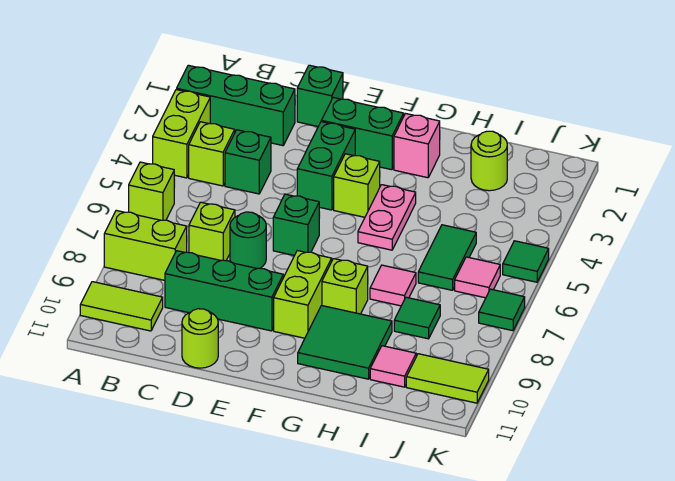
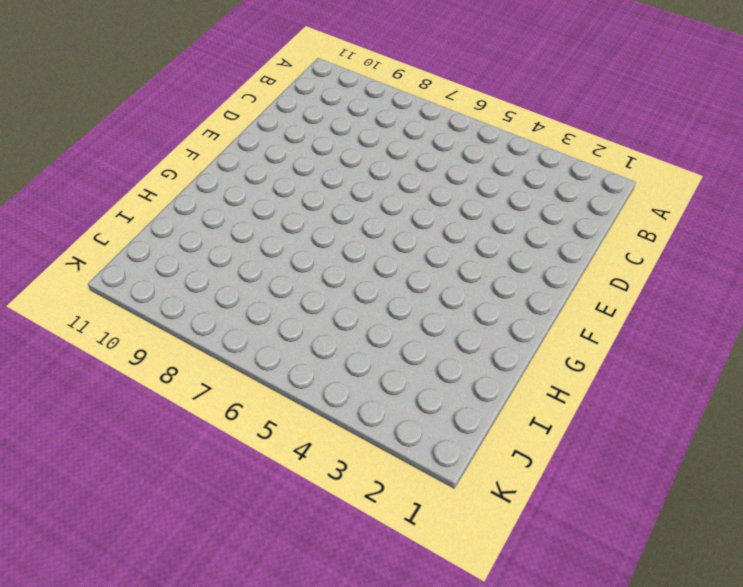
none -> green brick A2:C2 level 1
none -> lime brick A3:A4 level 1
none -> lime brick A6 level 1
none -> lime brick A8:B8 level 1

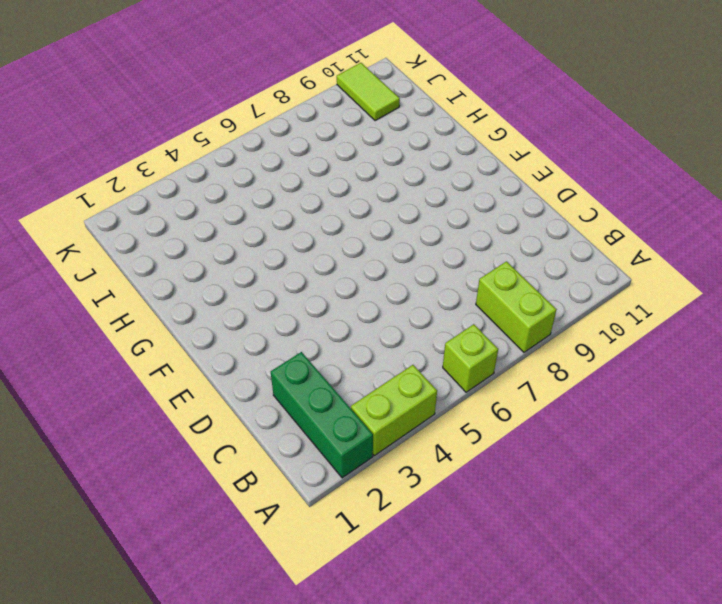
none -> lime tile A10:B10 level 1
none -> lime brick B4 level 1
none -> green brick C4 level 1
none -> lime brick C7 level 1

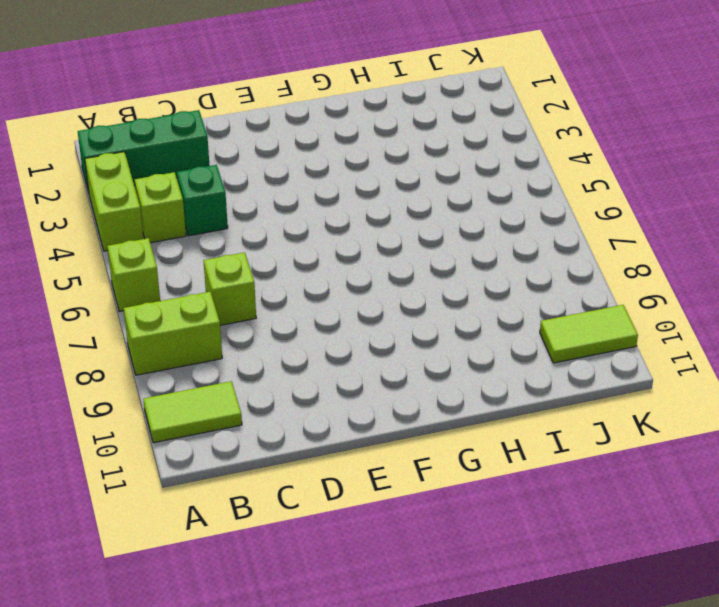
none -> green brick C9:E9 level 1
none -> green brick D1 level 1
none -> green round brick D7 level 1
none -> lime round brick D11 level 1

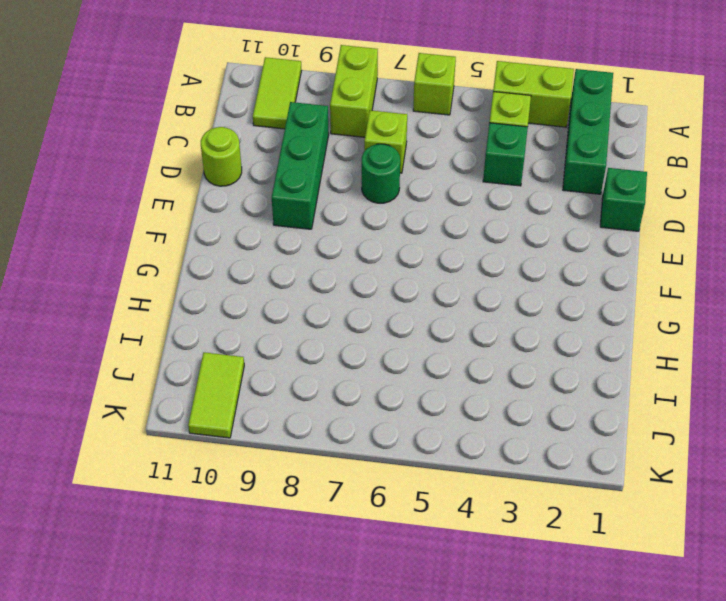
none -> green brick E2:F2 level 1
none -> green brick E3:E4 level 1
none -> green brick E6 level 1
none -> lime brick F4 level 1

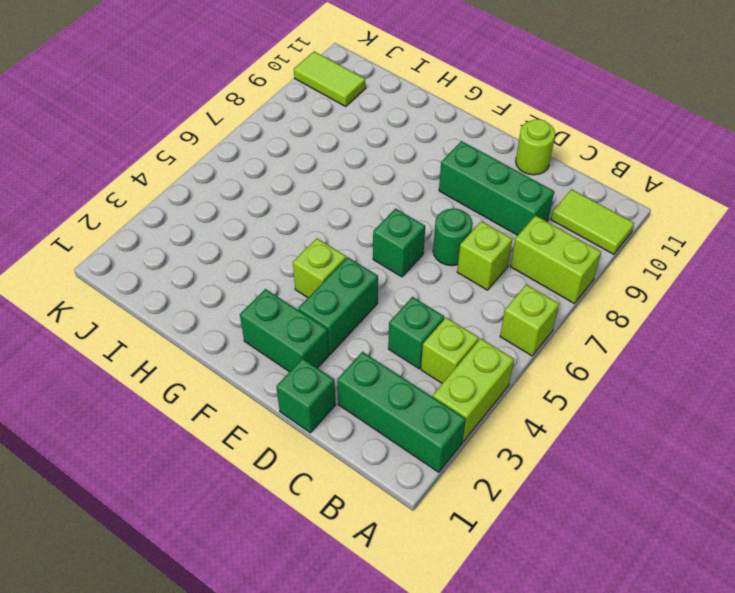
none -> lime brick F8:F9 level 1
none -> pink brick G2 level 1
none -> pink plate G4:G5 level 1
none -> lime brick G8 level 1

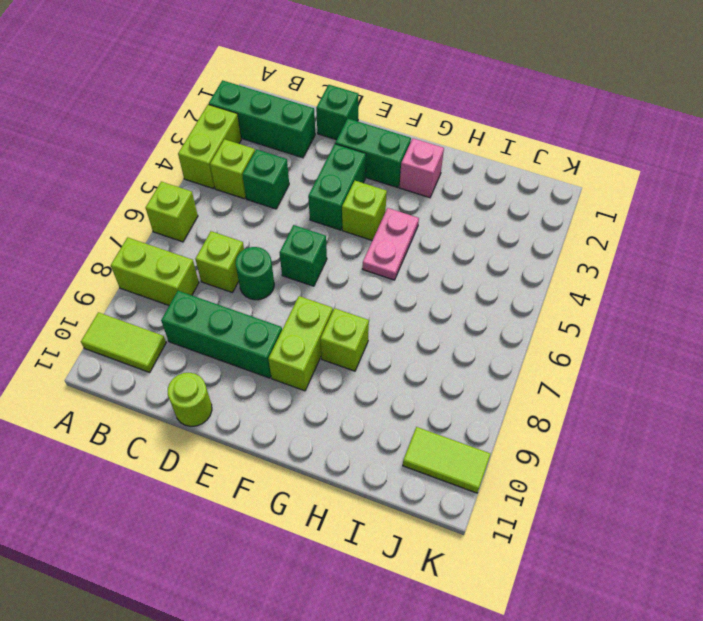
none -> green tile G9:H10 level 1
none -> pink tile H7 level 1
none -> lime round brick I2 level 1
none -> green tile I5:I6 level 1

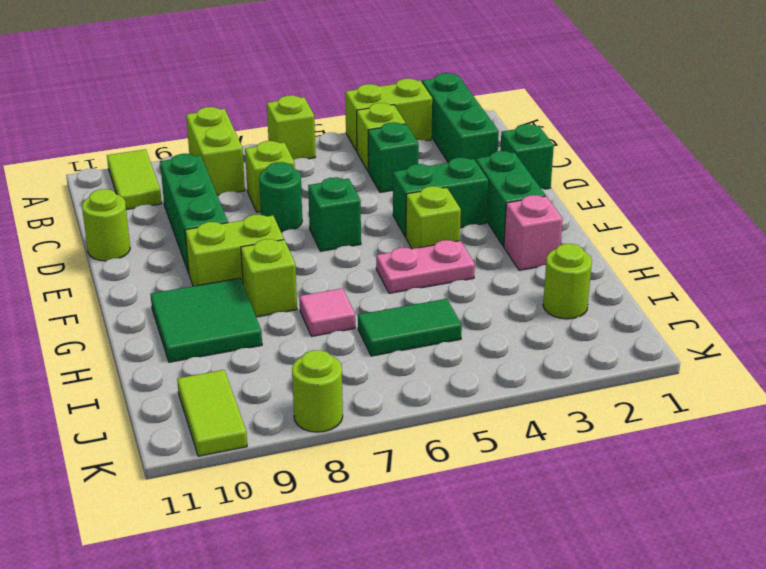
lime round brick K8 level 1 -> none
none -> green tile I8 level 1
none -> pink tile I10 level 1
none -> pink tile J6 level 1
none -> green tile K5 level 1

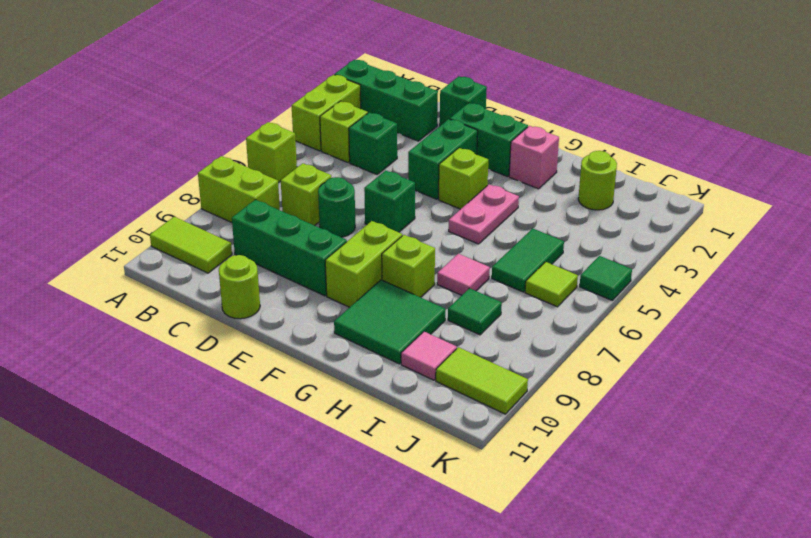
lime tile J6 level 1 -> pink tile J6 level 1
none -> green tile K7 level 1

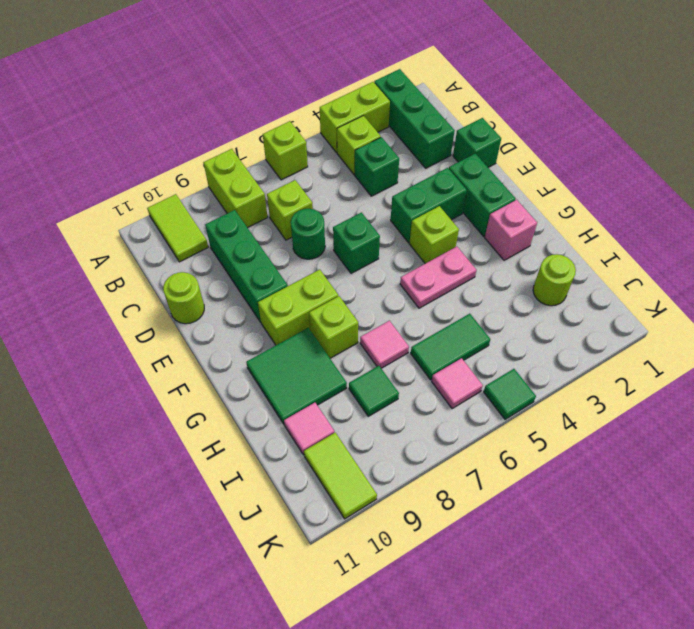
none -> green tile K7 level 1

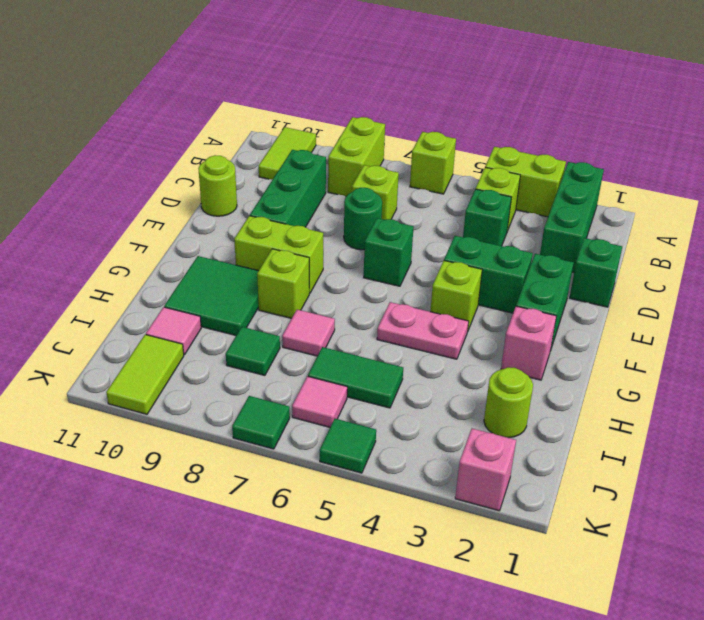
pink brick K2 level 1 -> none

